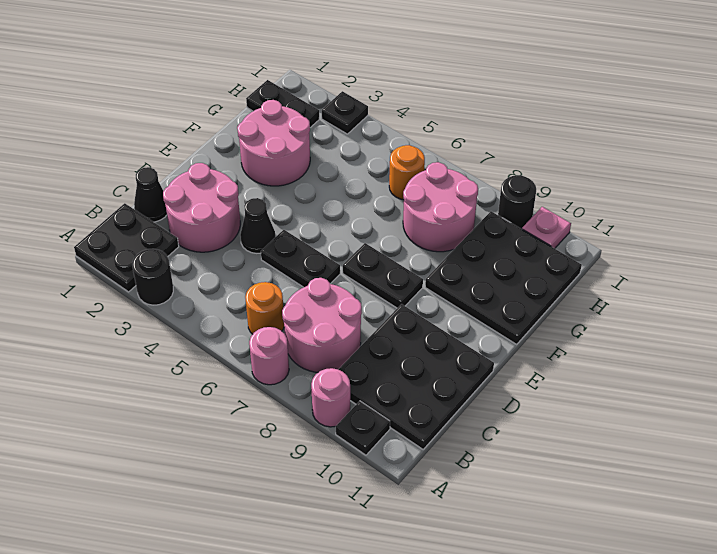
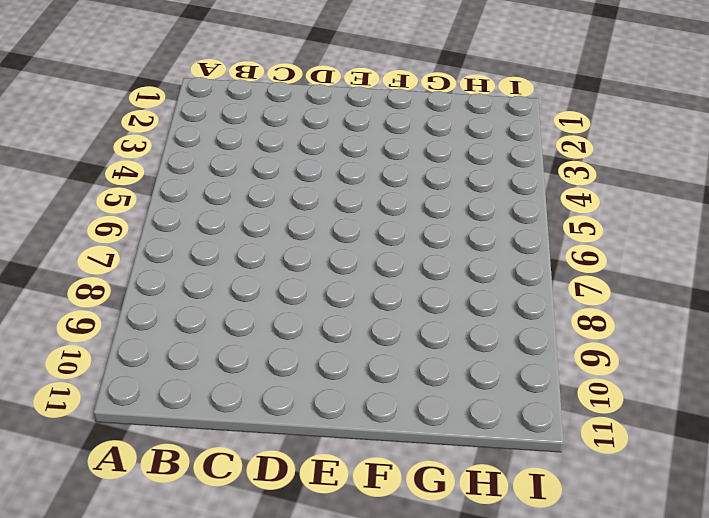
none -> black plate A1:B2 level 1
none -> black round brick A3 level 1
none -> pink round brick A7 level 1

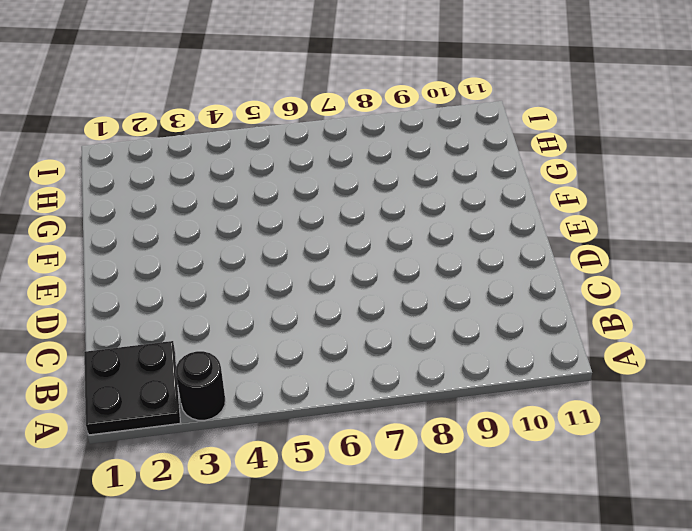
none -> pink round brick A7 level 1
none -> pink round brick A9 level 1
none -> black plate A10 level 1

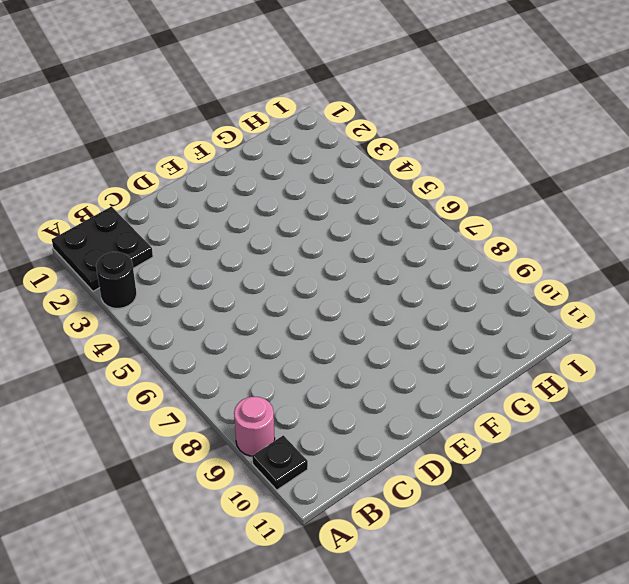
none -> pink round brick A7 level 1
none -> orange round brick B6 level 1
none -> pink round brick B7:C8 level 1

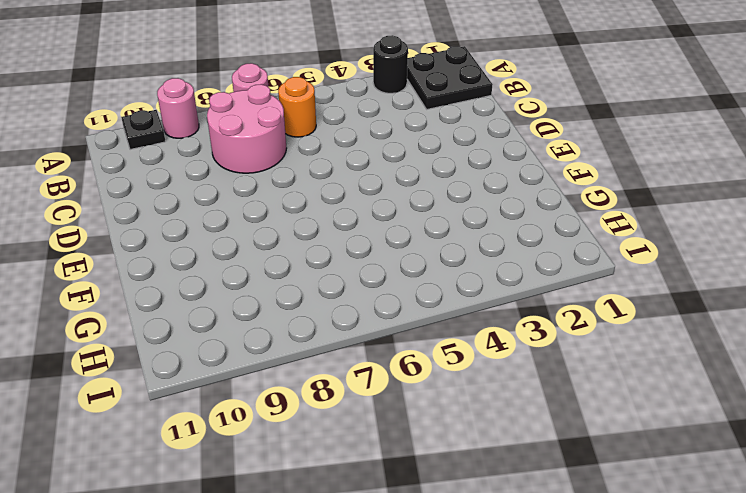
none -> black plate B9:D11 level 1
none -> black cone C1 level 1
none -> pink round brick C2:D3 level 1

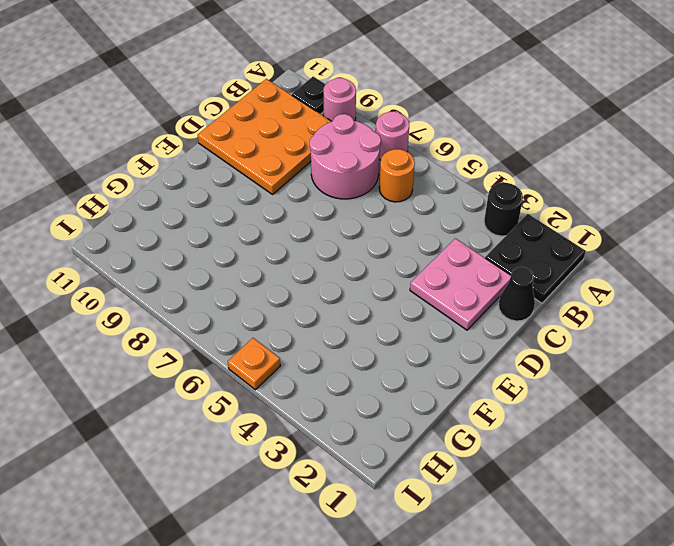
orange plate B9:D11 level 1 -> black plate B9:D11 level 1
pink plate C2:D3 level 1 -> pink round brick C2:D3 level 1
orange plate I5 level 1 -> none
none -> black cone D4 level 1
none -> black plate D5:D6 level 1
none -> black plate E7:E8 level 1

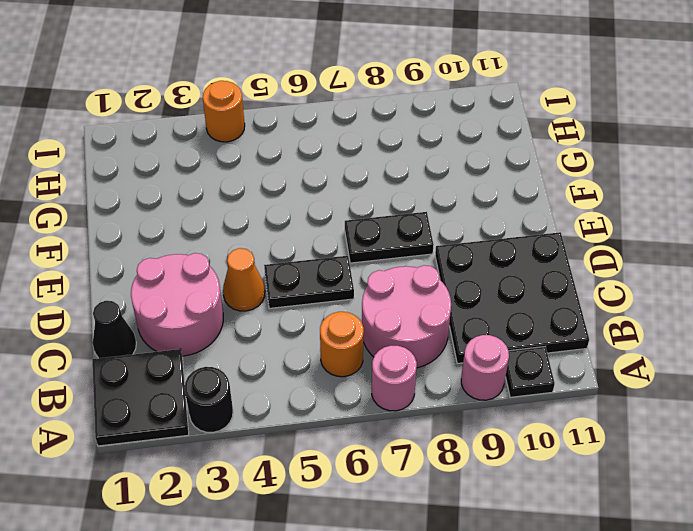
orange cone D4 level 1 -> black cone D4 level 1
orange round brick I4 level 1 -> orange round brick H6 level 1
none -> pink round brick F2:G3 level 1
none -> black plate F9:H11 level 1
none -> pink round brick G7:H8 level 1

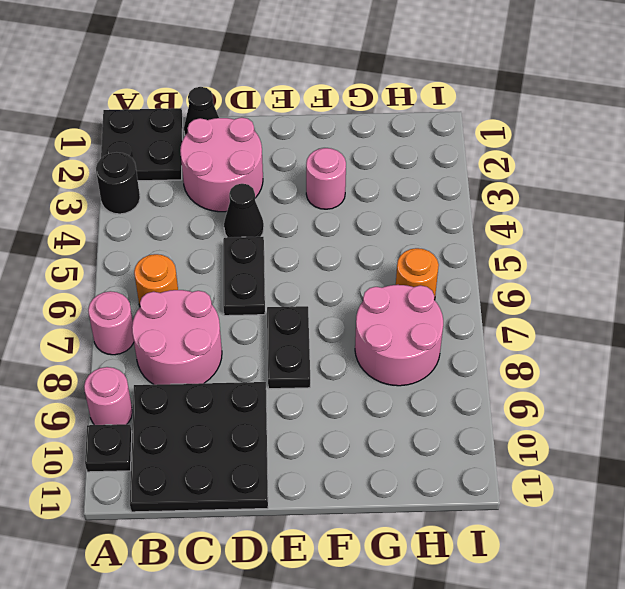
pink round brick F3 level 1 -> pink round brick F2:G3 level 1
none -> black plate F9:H11 level 1
none -> black plate H1:H2 level 1
none -> black plate I3 level 1

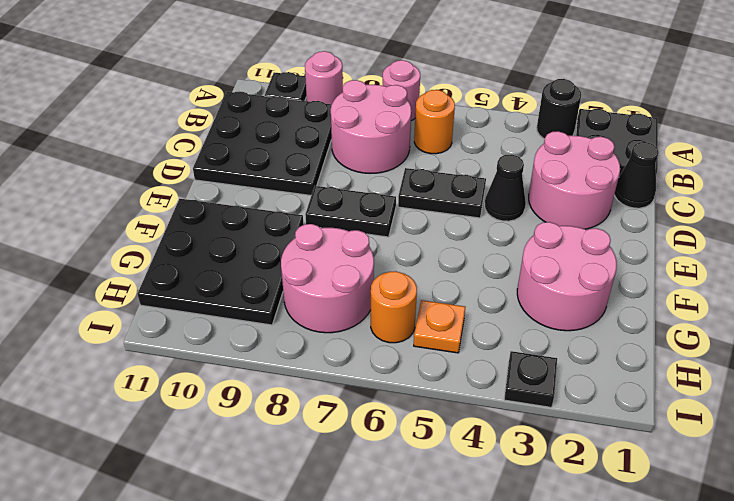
orange plate H5 level 1 -> none
none -> black plate H1:H2 level 1
none -> black round brick I9 level 1
none -> pink plate I10 level 1

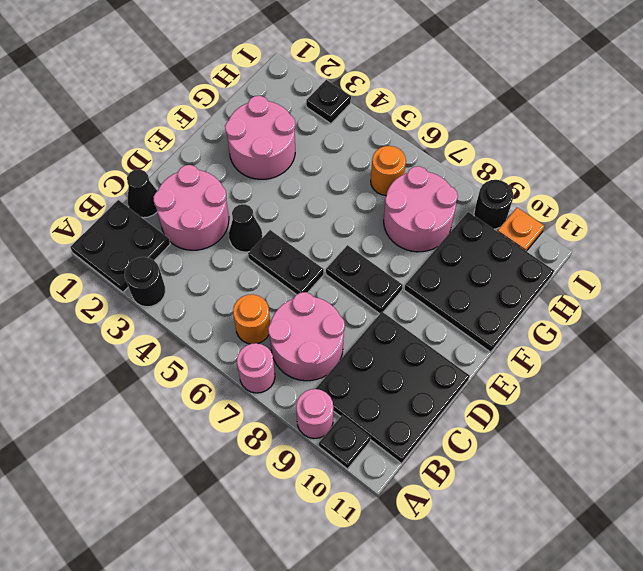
orange plate I10 level 1 -> pink plate I10 level 1
none -> black plate H1:H2 level 1

